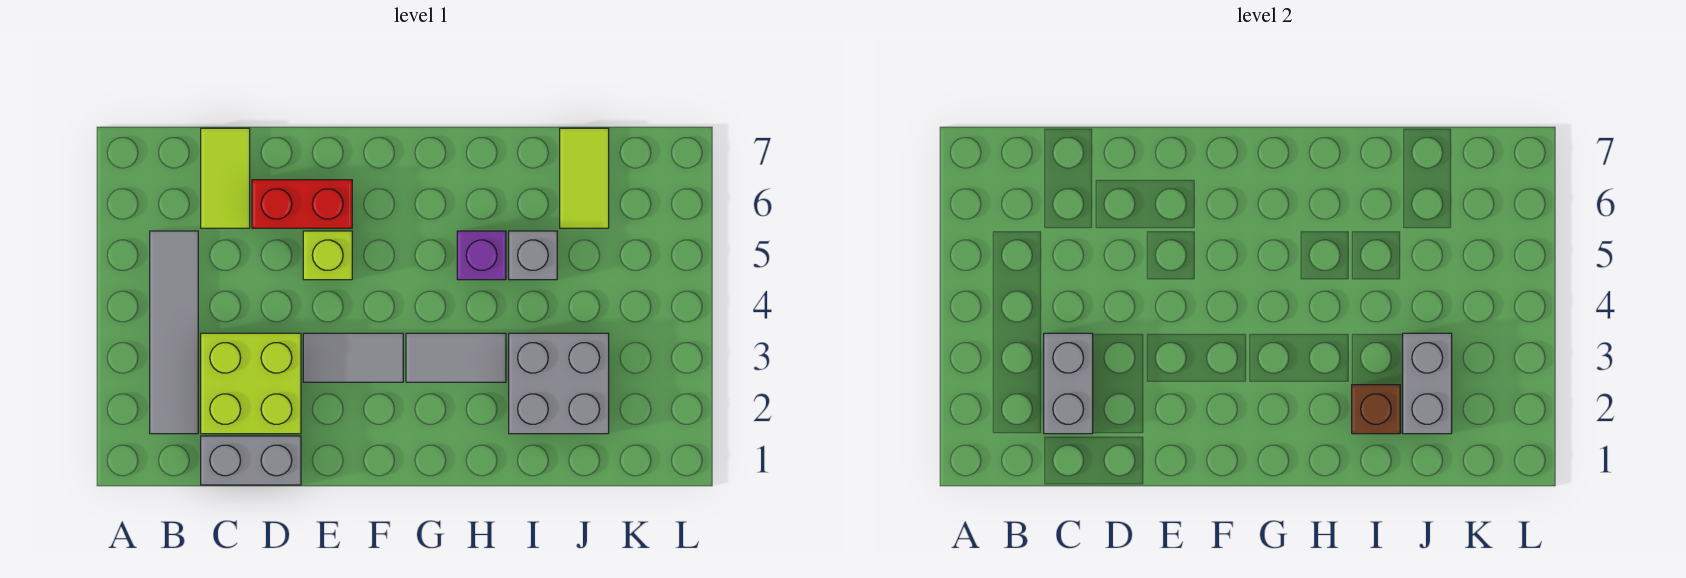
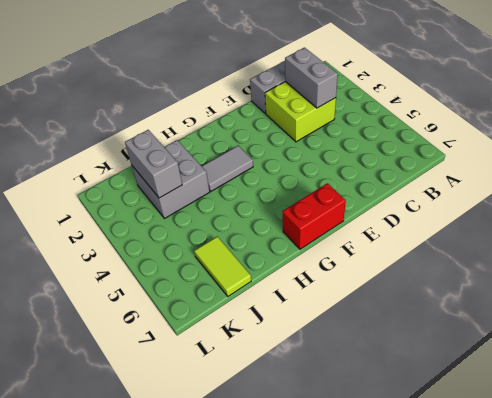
red brick F7:G7 level 1 -> red brick D6:E6 level 1
none -> grey tile B2:B5 level 1
none -> lime tile C6:C7 level 1
none -> grey tile E3:F3 level 1

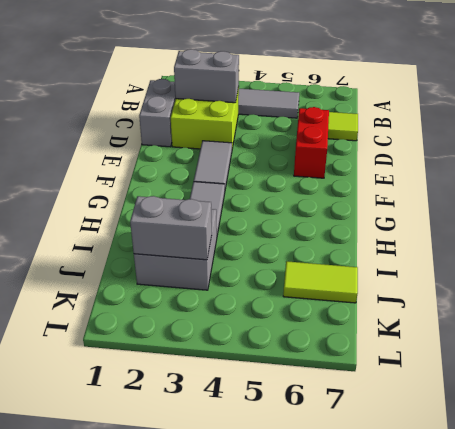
none -> lime brick E5 level 1
none -> purple brick H5 level 1
none -> grey brick I5 level 1

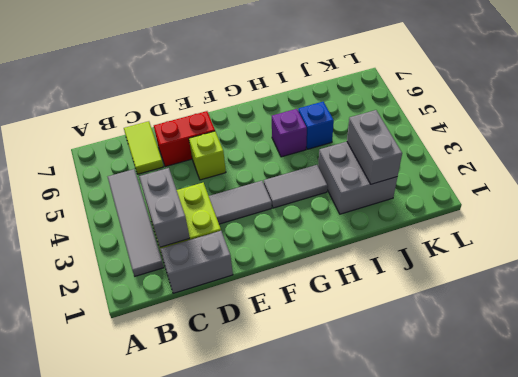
blue brick I5 level 1 -> grey brick I5 level 1
none -> lime tile J6:J7 level 1
none -> brown brick I2 level 2

